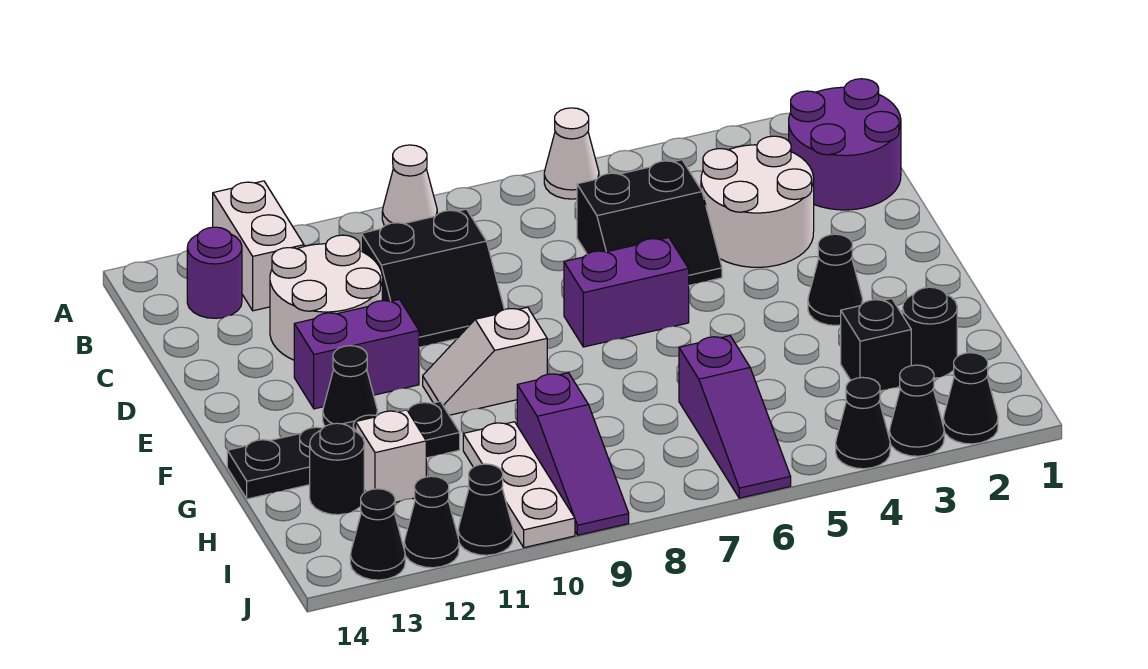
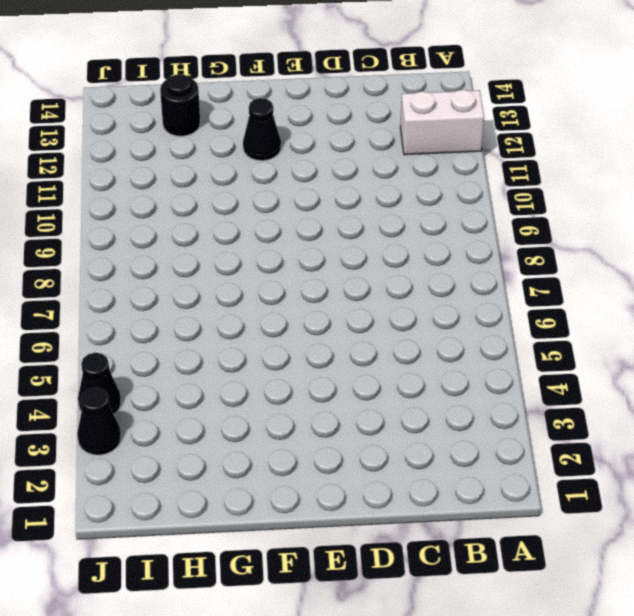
none -> white cone A6 level 1
none -> white cone A9 level 1
none -> purple round brick B1:C2 level 1

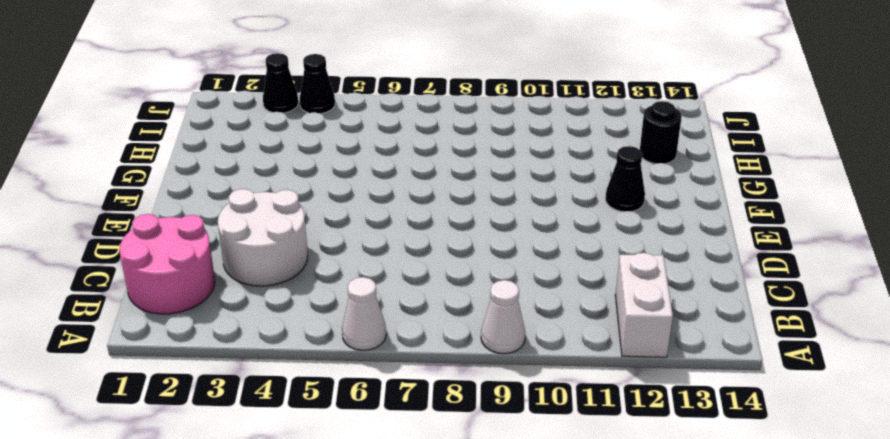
pink round brick B1:C2 level 1 -> purple round brick B1:C2 level 1
none -> purple round brick B13 level 1
none -> black slope C5:D6 level 1 top C
none -> black slope C9:D10 level 1 top C

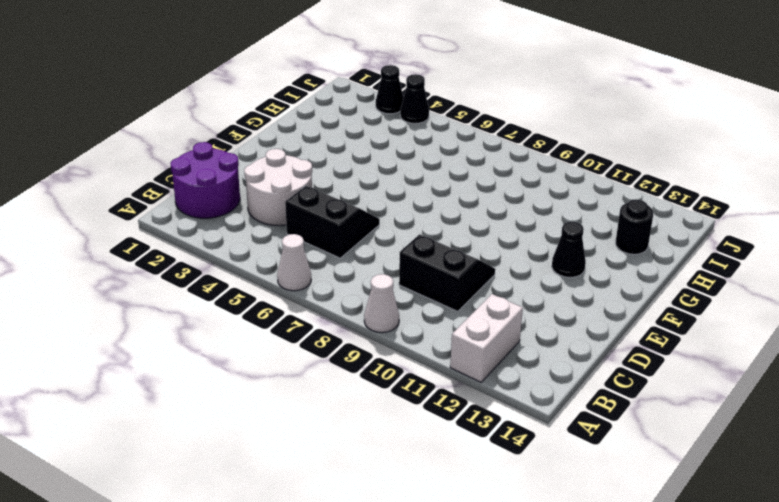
none -> purple round brick B13 level 1
none -> white round brick C11:D12 level 1
none -> purple brick E6:E7 level 1

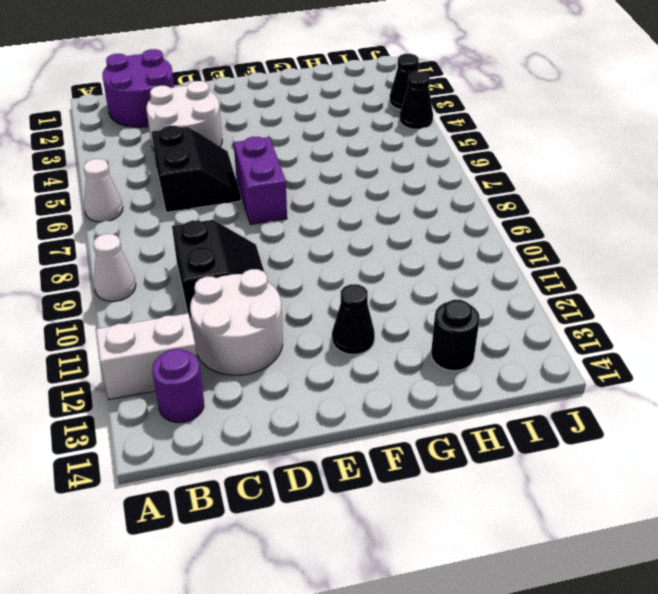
none -> purple brick E11:E12 level 1
none -> black cone F3 level 1
none -> white slope F9:F10 level 1 top 9

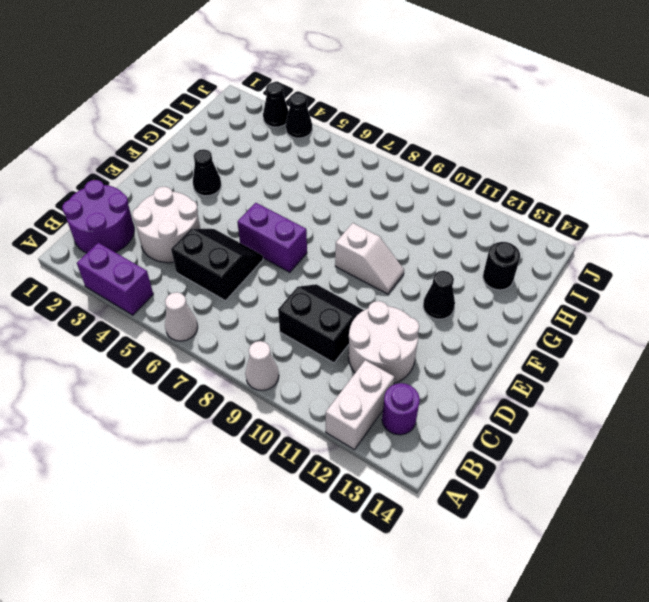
purple brick A3:A4 level 1 -> purple brick E11:E12 level 1
none -> black plate G11:G14 level 1
none -> black round brick H2 level 1
none -> black brick H3 level 1

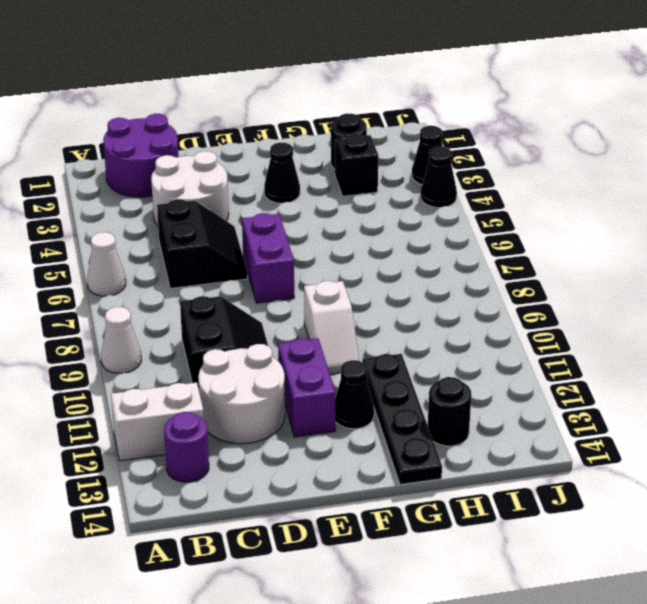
none -> purple slope H6:J6 level 1 top H
none -> purple slope H9:J9 level 1 top H
none -> white plate H10:J10 level 1

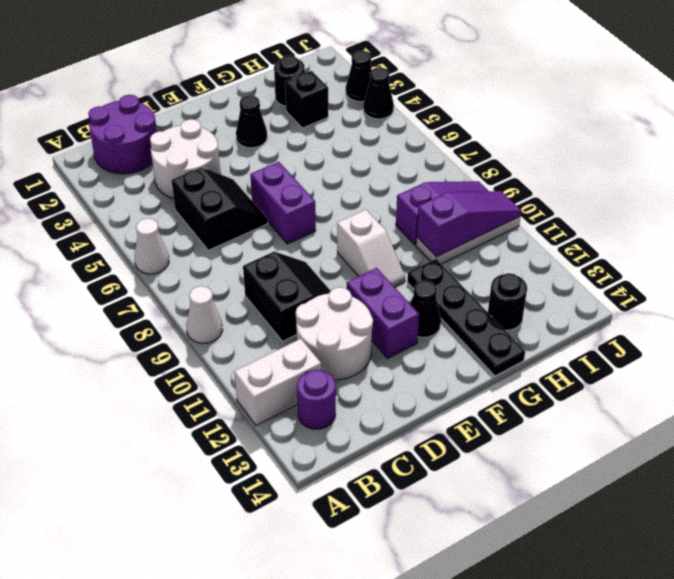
purple slope H10:J10 level 2 top H -> purple slope H6:J6 level 1 top H
none -> white brick H12 level 1
none -> black cone J2 level 1
none -> black cone J11 level 1

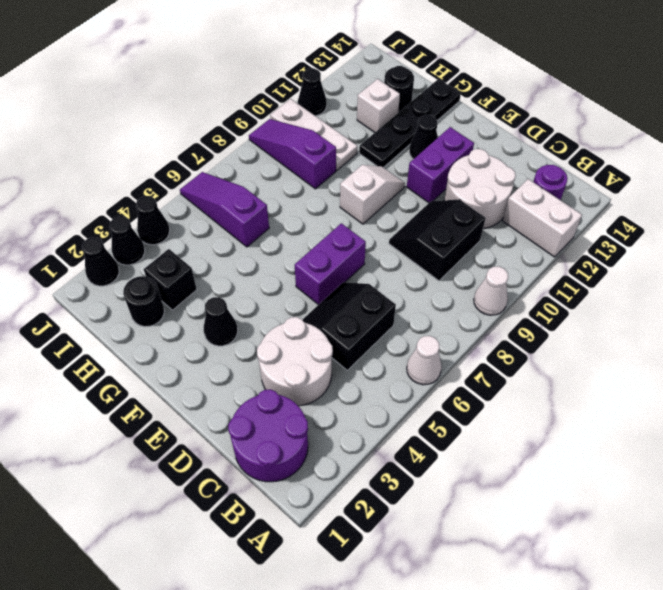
none -> black cone J12 level 1
none -> black cone J13 level 1

